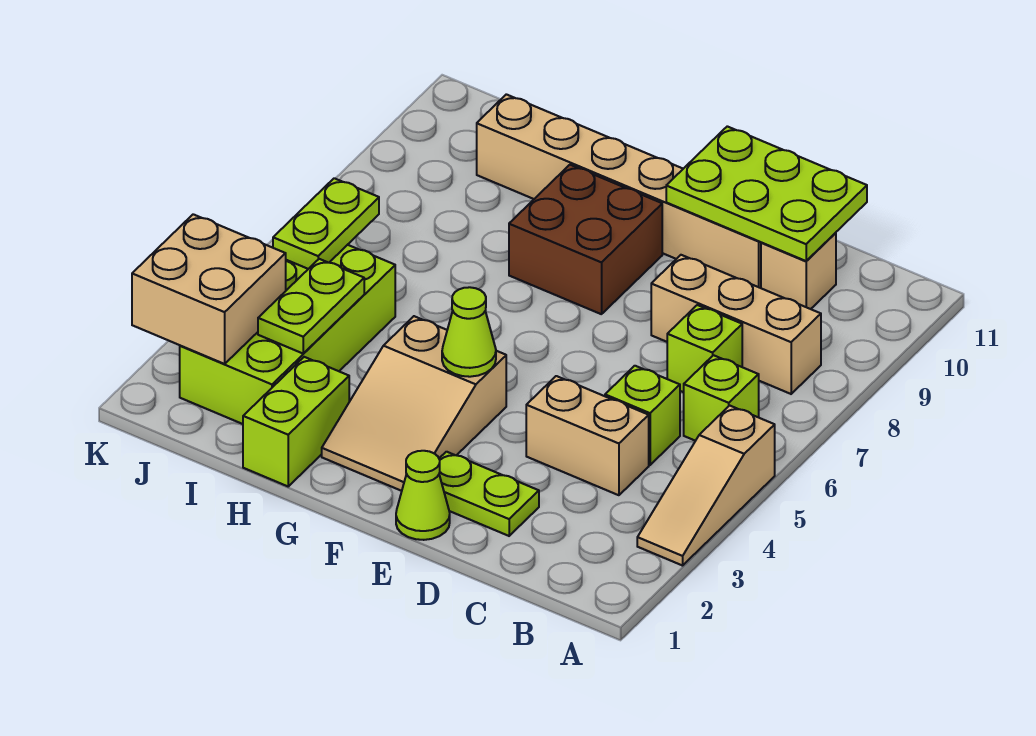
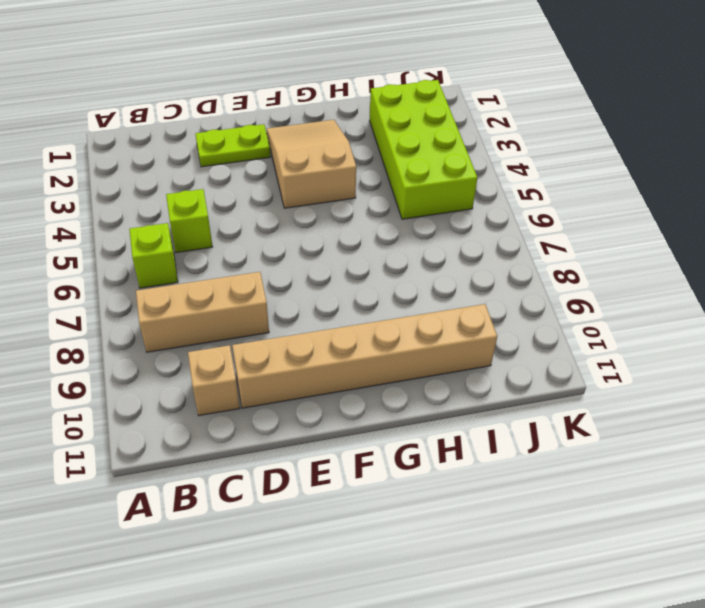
none -> tan slope A3:A5 level 1 top 5
none -> tan brick C4:D4 level 1
none -> lime brick C7 level 1

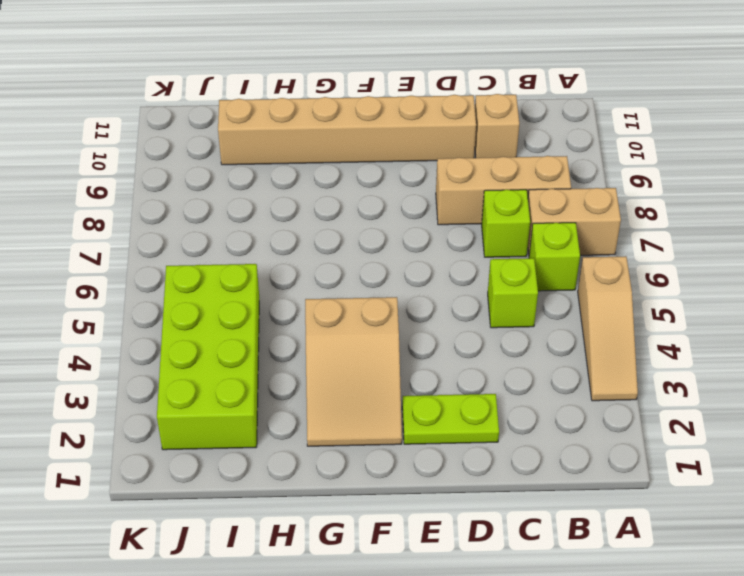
tan brick A7:B7 level 1 -> tan brick C4:D4 level 1
none -> lime cone E1 level 1
none -> brown brick F8:G9 level 1
none -> lime brick H1:H2 level 1

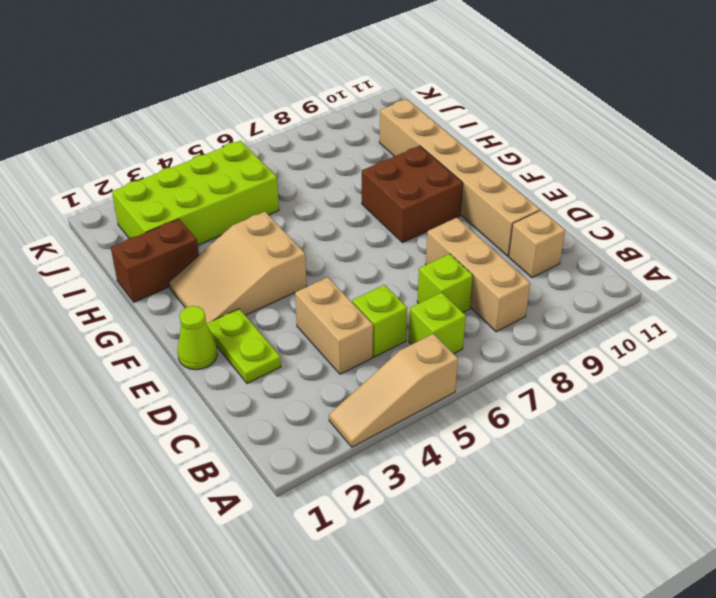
brown brick H1:H2 level 1 -> lime brick H1:H2 level 1
none -> lime plate C10:E11 level 2
none -> lime cone F4 level 2
none -> lime plate I3:I4 level 2

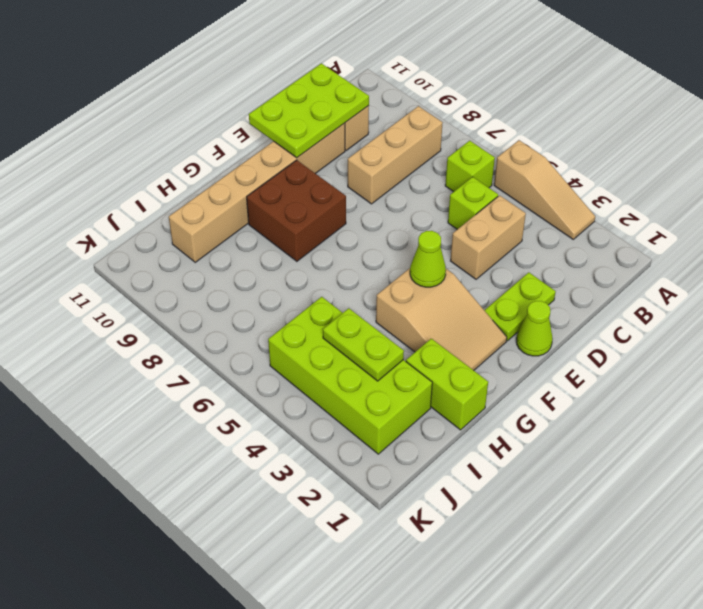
none -> lime brick C7 level 1
none -> tan brick J2:K3 level 2
none -> lime plate J5:J6 level 2

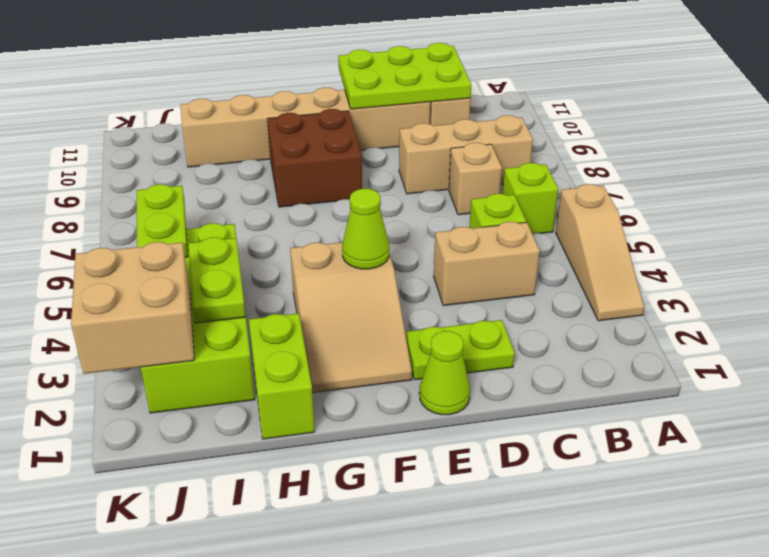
tan brick C7 level 1 -> lime brick C7 level 1

